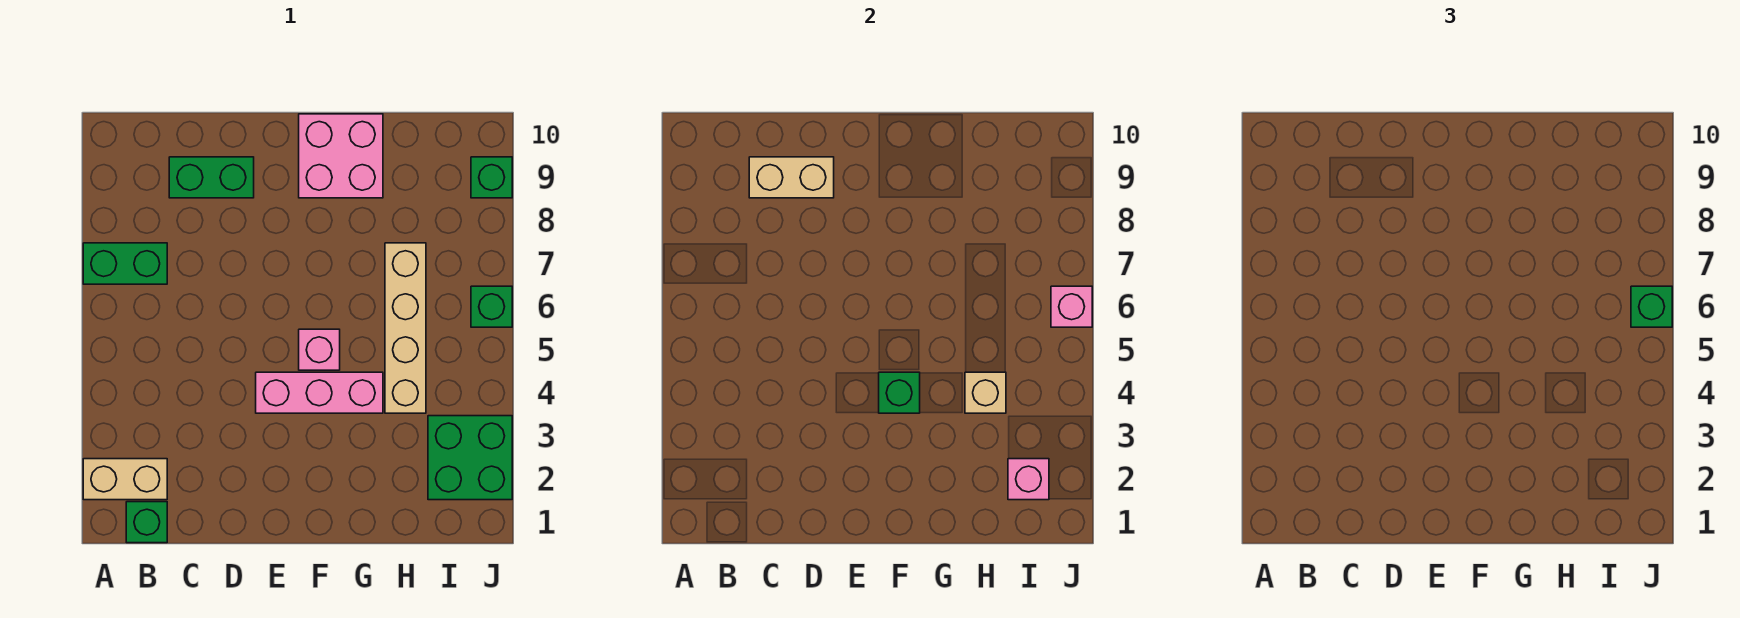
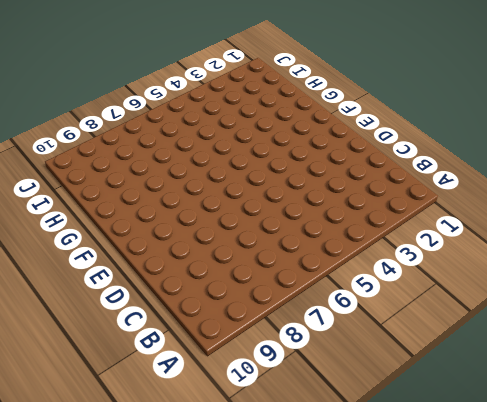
none -> tan brick A2:B2 level 1
none -> green brick A7:B7 level 1
none -> green brick B1 level 1

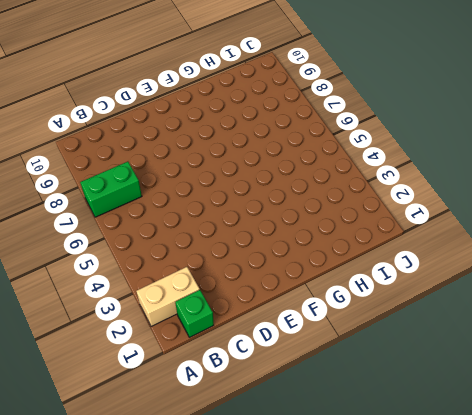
none -> green brick C9:D9 level 1
none -> pink brick E4:G4 level 1
none -> pink brick F5 level 1

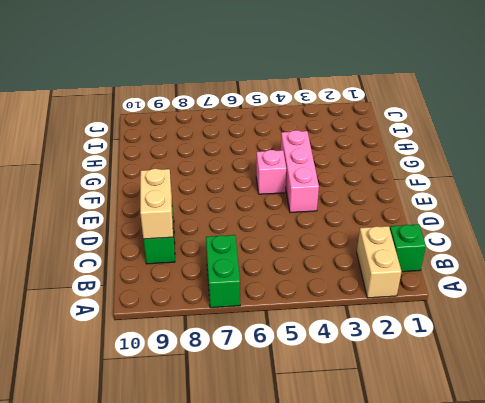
none -> pink brick F9:G10 level 1
none -> tan brick H4:H7 level 1
none -> green brick I2:J3 level 1

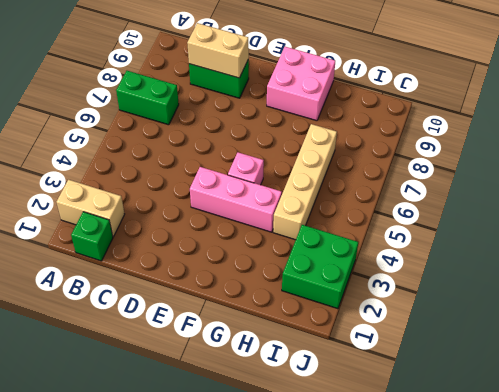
none -> green brick J6 level 1
none -> green brick J9 level 1
none -> green brick F4 level 2

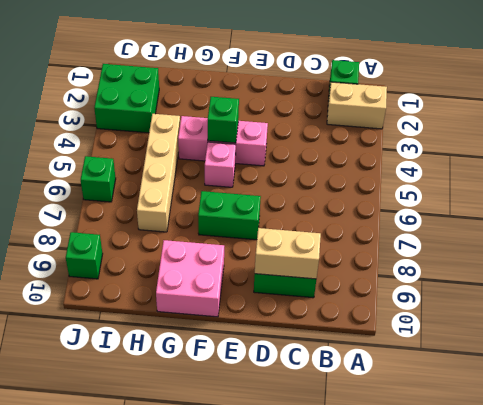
green brick E7:F7 level 1 -> green brick A7:B7 level 1
none -> tan brick H4 level 2
none -> pink brick I2 level 2
none -> pink brick J6 level 2

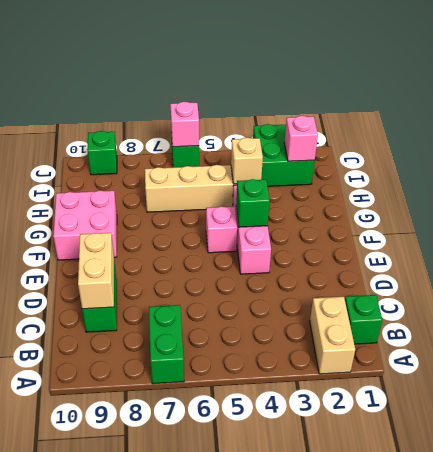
none -> green brick J6 level 3

